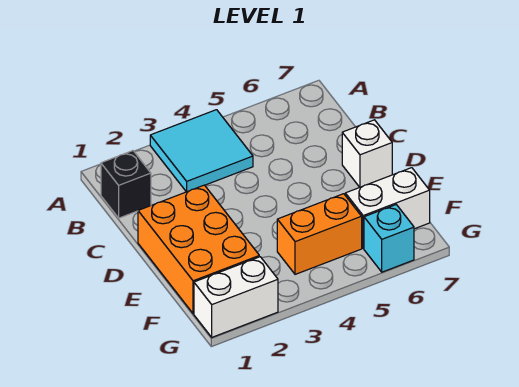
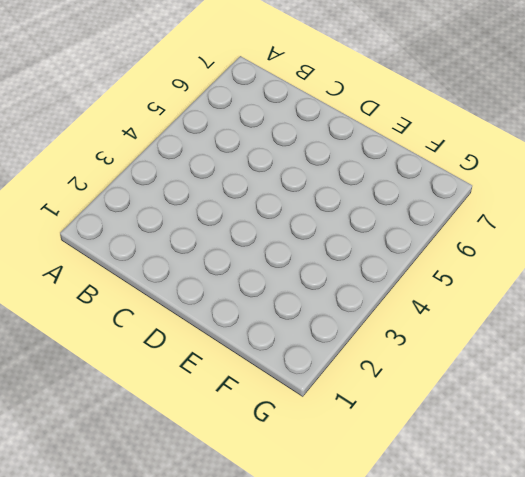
none -> cyan tile A3:B4 level 1
none -> black brick B1 level 1

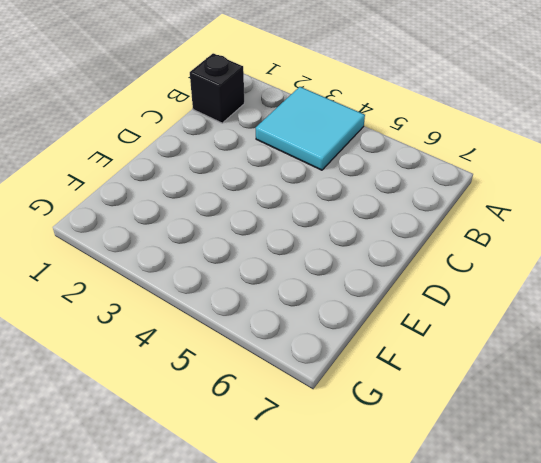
none -> orange brick D1:F2 level 1
none -> white brick D7 level 1

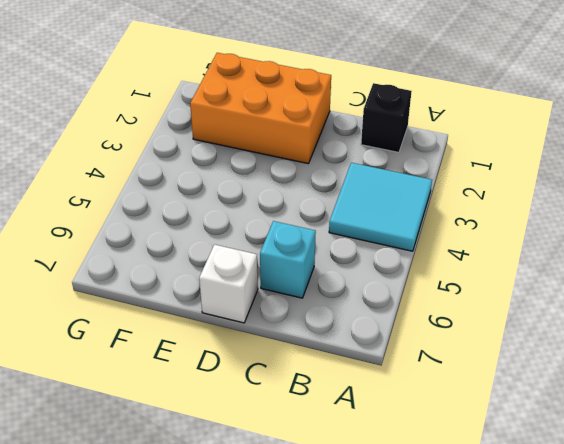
cyan brick C6 level 1 -> cyan brick G6 level 1
none -> orange brick F4:F5 level 1
none -> white brick F6:F7 level 1

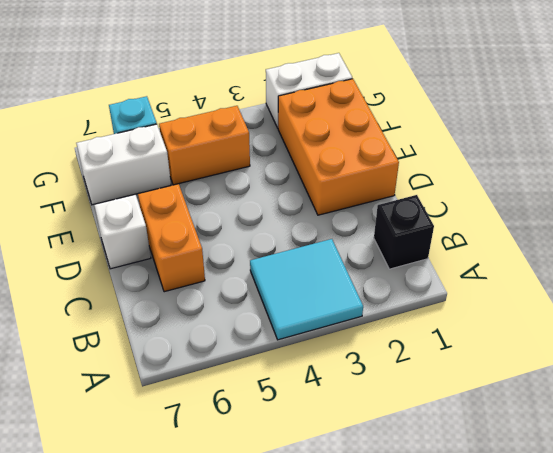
orange brick C6:D6 level 1 -> none

